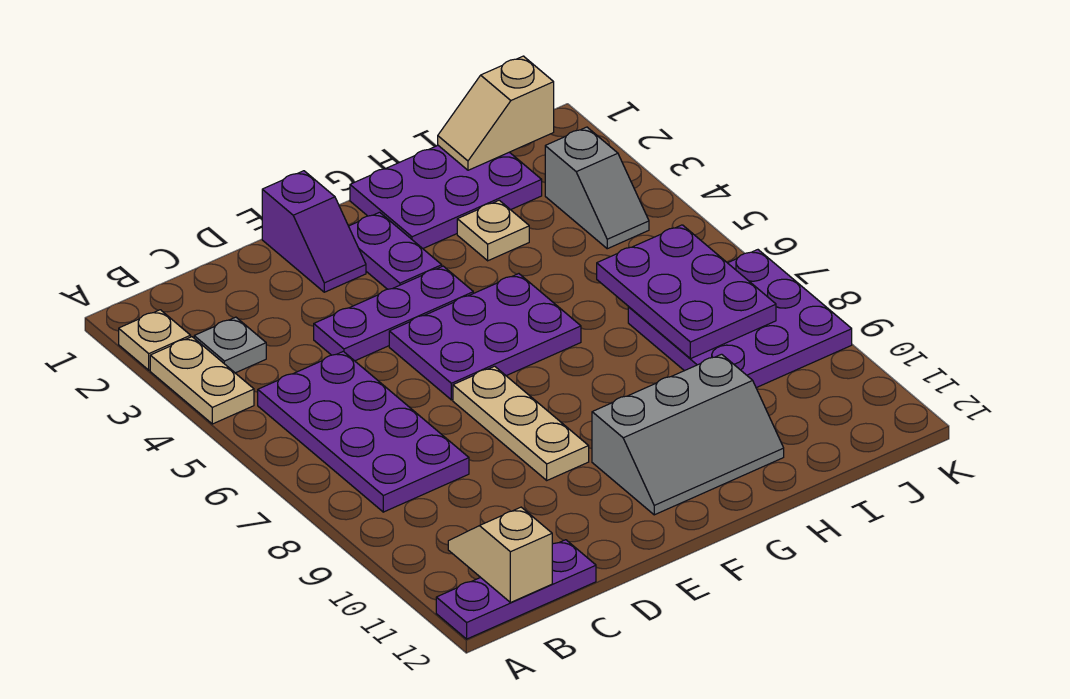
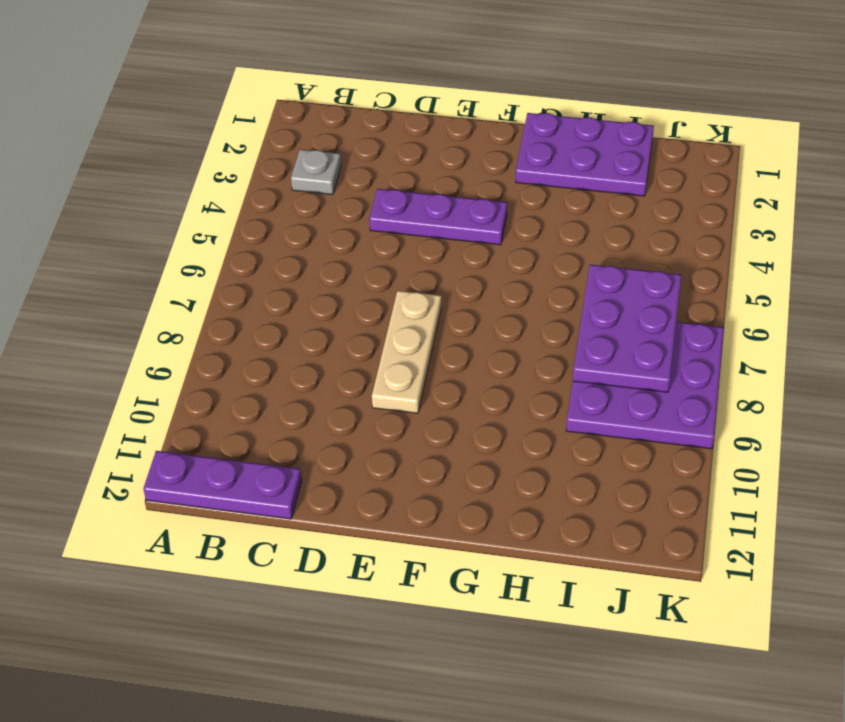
none -> tan plate A2 level 1
none -> tan plate A3:A4 level 1
none -> purple plate B5:C8 level 1

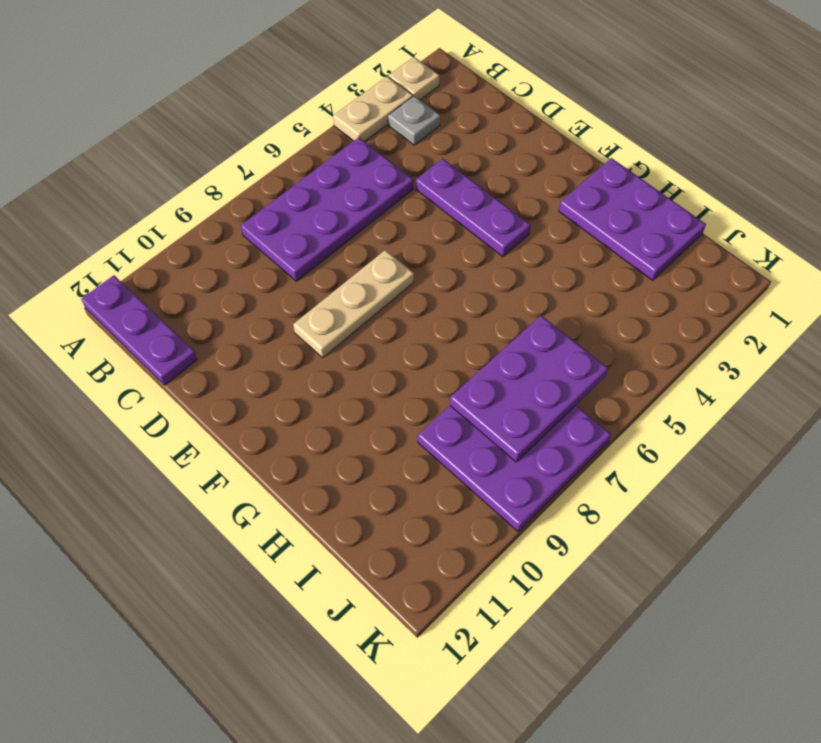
none -> purple slope E1:E2 level 1 top 1
none -> purple plate E5:G6 level 1
none -> purple plate F2:F3 level 1

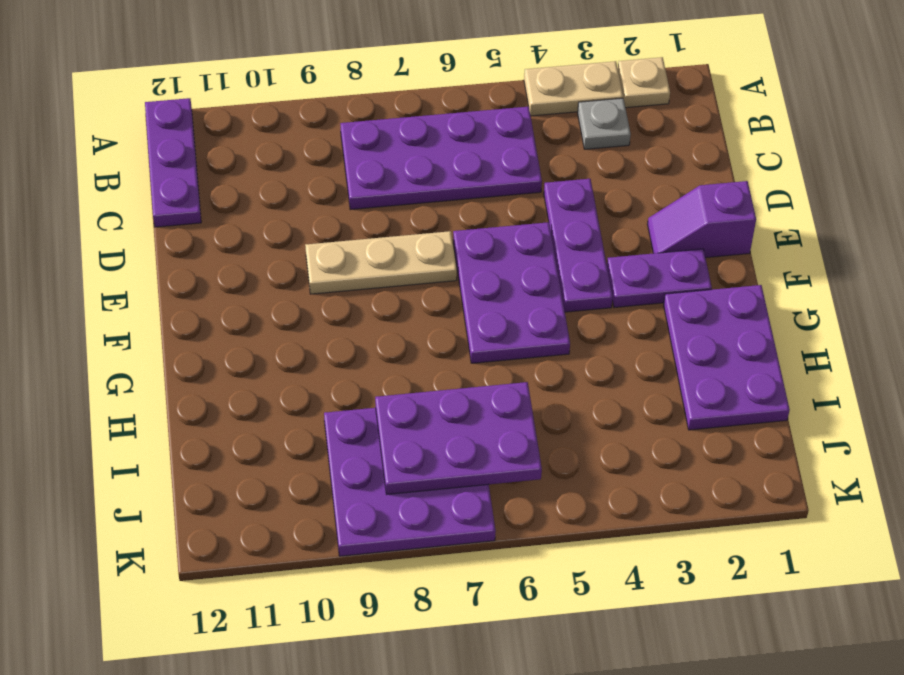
none -> grey slope F10:H11 level 1 top 10
none -> tan plate H3 level 1
none -> grey slope J3:J4 level 1 top 3

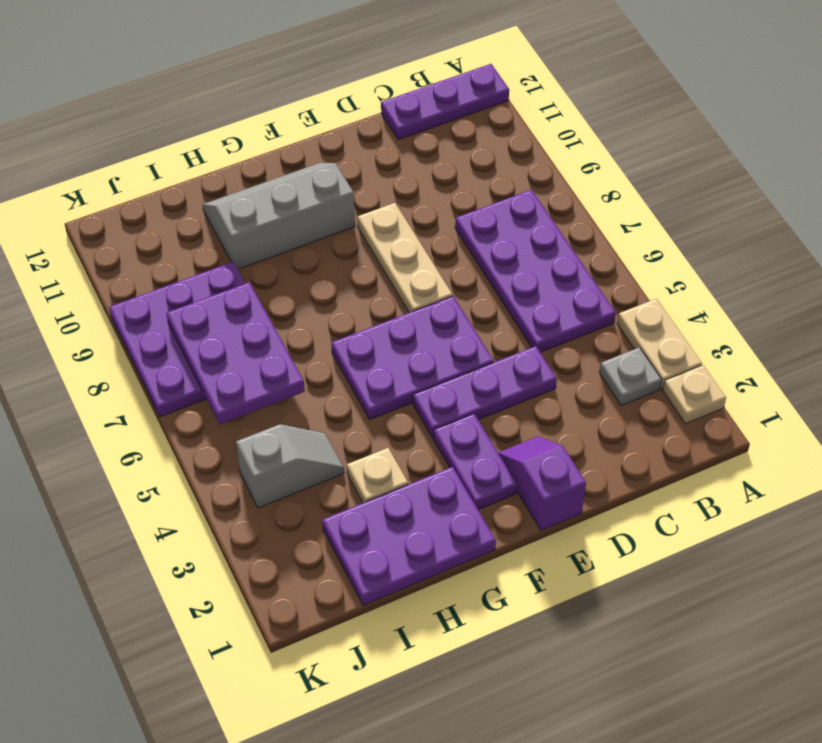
grey slope I4:J4 level 1 top J -> grey slope J3:J4 level 1 top 3
none -> tan slope B11:B12 level 2 top 12
none -> tan slope I1:J1 level 2 top J

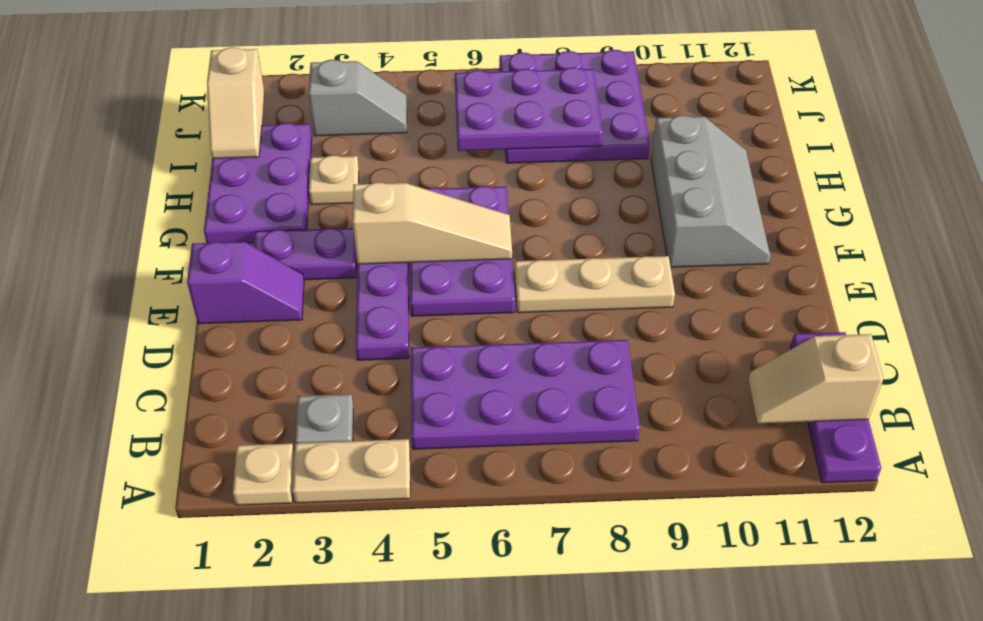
tan slope F4:F6 level 2 top 4 -> none

